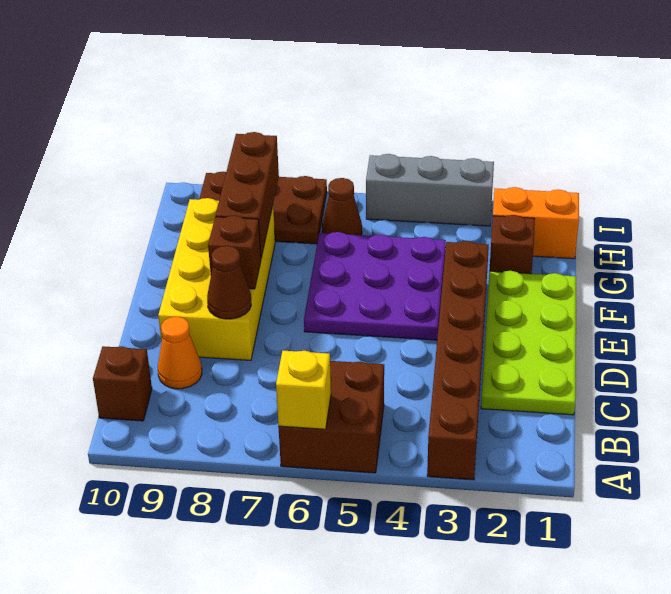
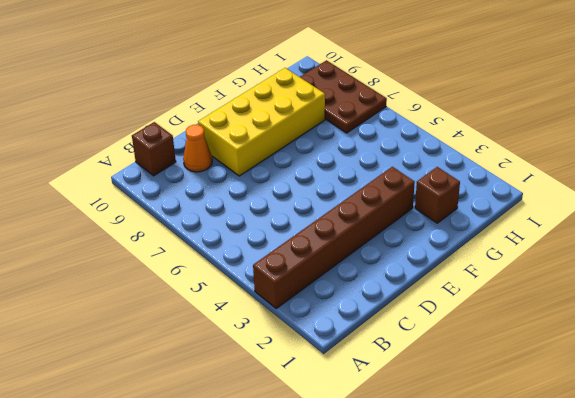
none -> brown brick A5:B6 level 1
none -> lime plate C1:F2 level 1
none -> purple plate E4:G6 level 1

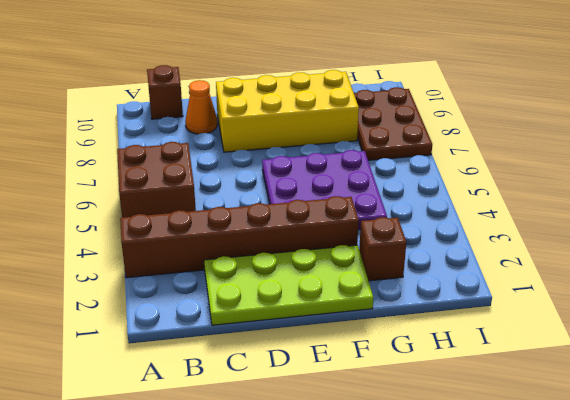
none -> orange brick H1:H2 level 1
none -> brown cone H6 level 1
none -> grey brick I3:I5 level 1

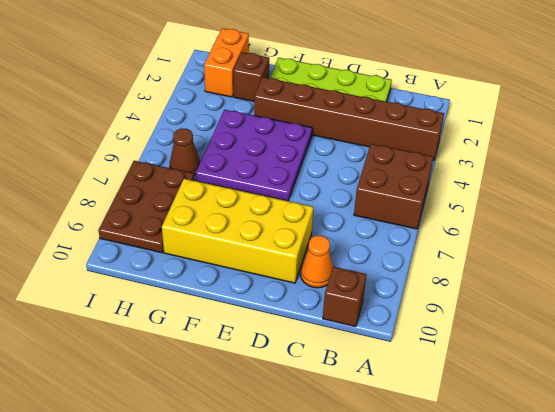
none -> grey brick I3:I5 level 1
none -> yellow brick A6 level 2
none -> brown cone D8 level 2

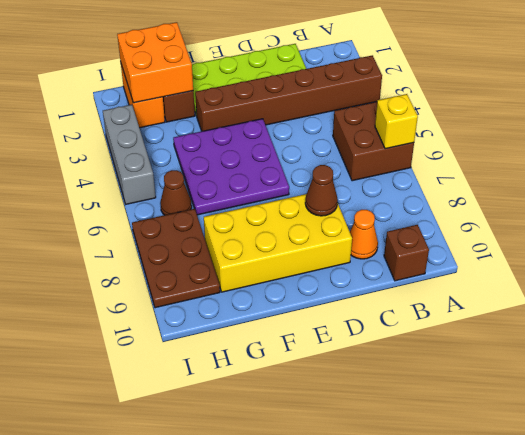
orange brick G1:H2 level 2 -> none
none -> brown brick E8 level 2
none -> brown brick F8:H8 level 2

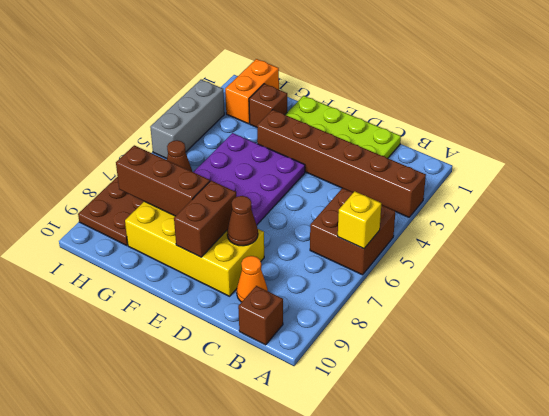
brown brick E8:E9 level 2 -> brown brick E8 level 2

